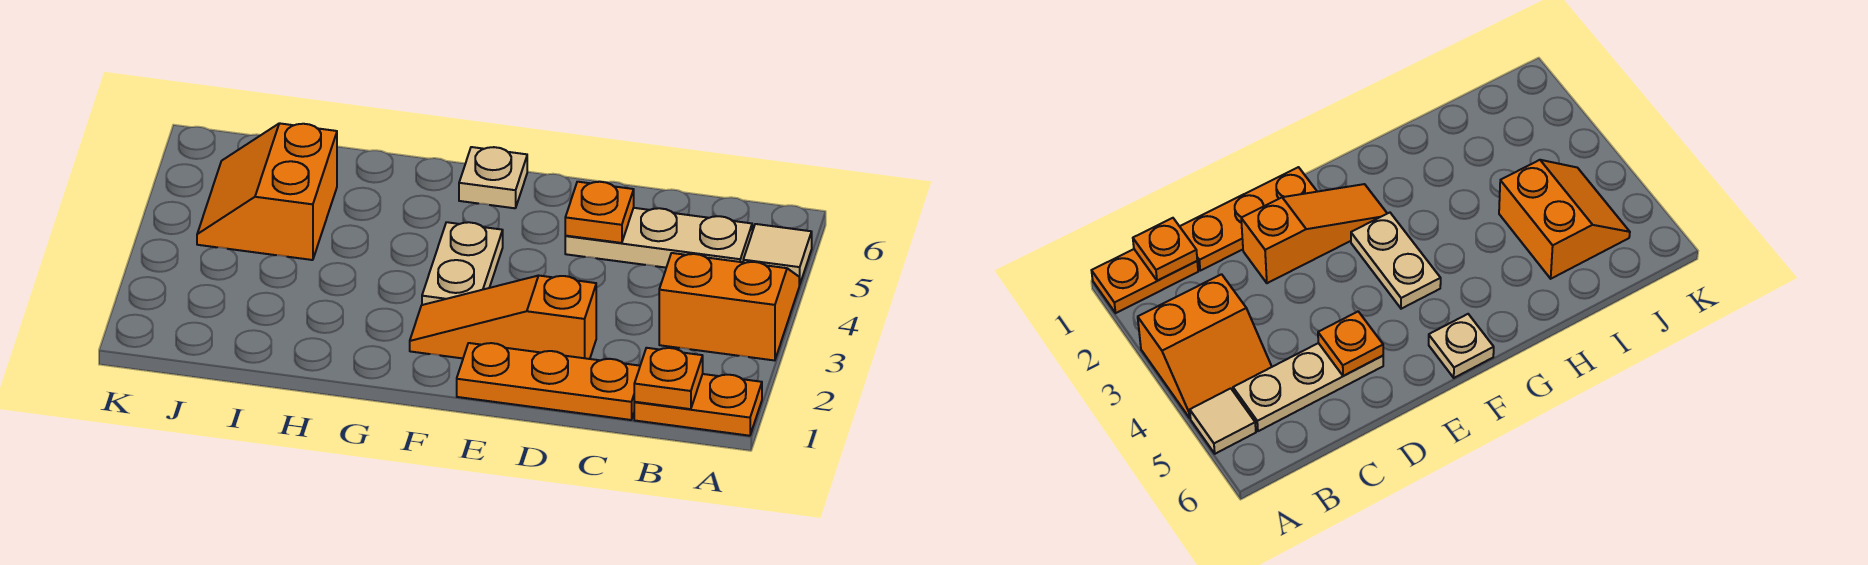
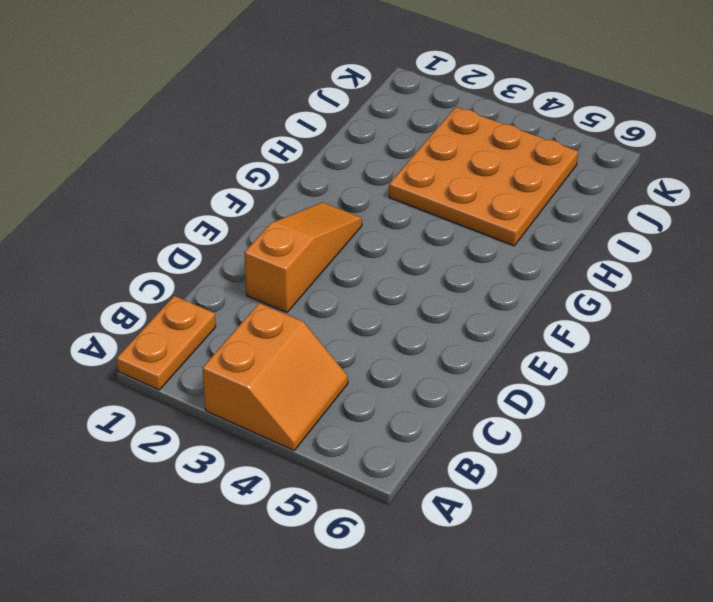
orange plate H3:J5 level 1 -> orange slope I4:J5 level 1 top I
none -> tan tile A5 level 1
none -> tan plate B5:D5 level 1

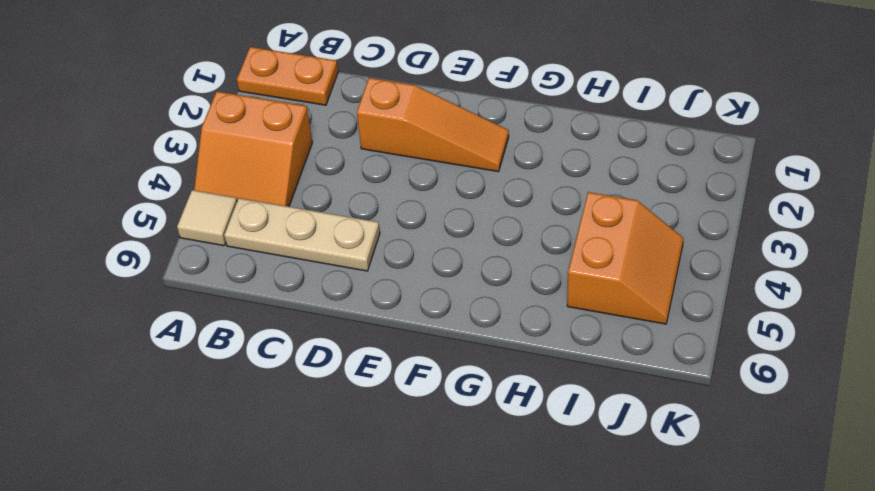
none -> orange plate C1:E1 level 1
none -> tan plate F3:F4 level 1

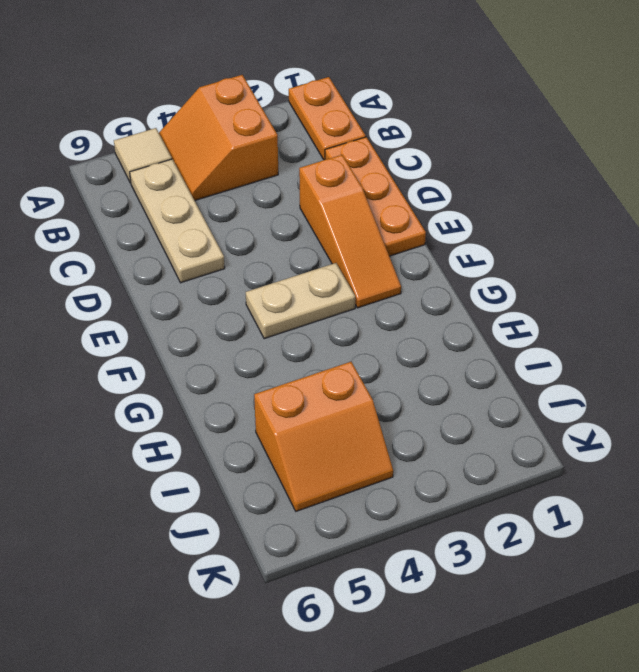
none -> tan plate F6 level 1
none -> orange plate B1 level 2

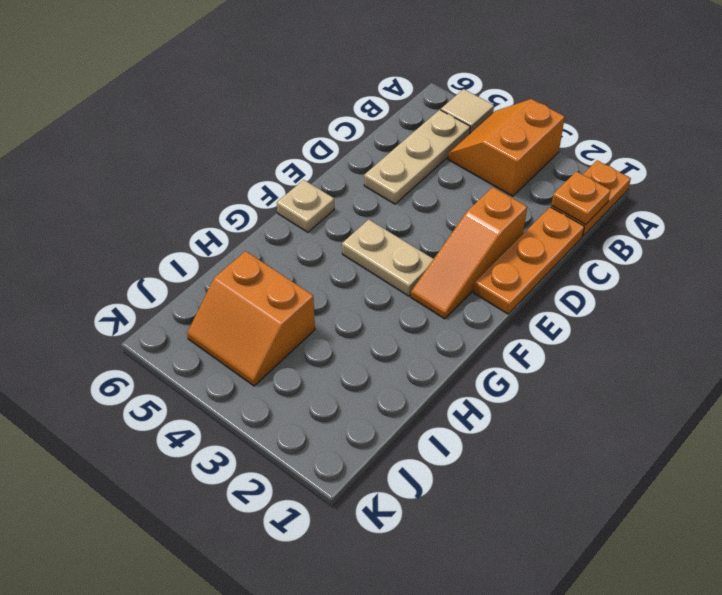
none -> orange plate D5 level 2

